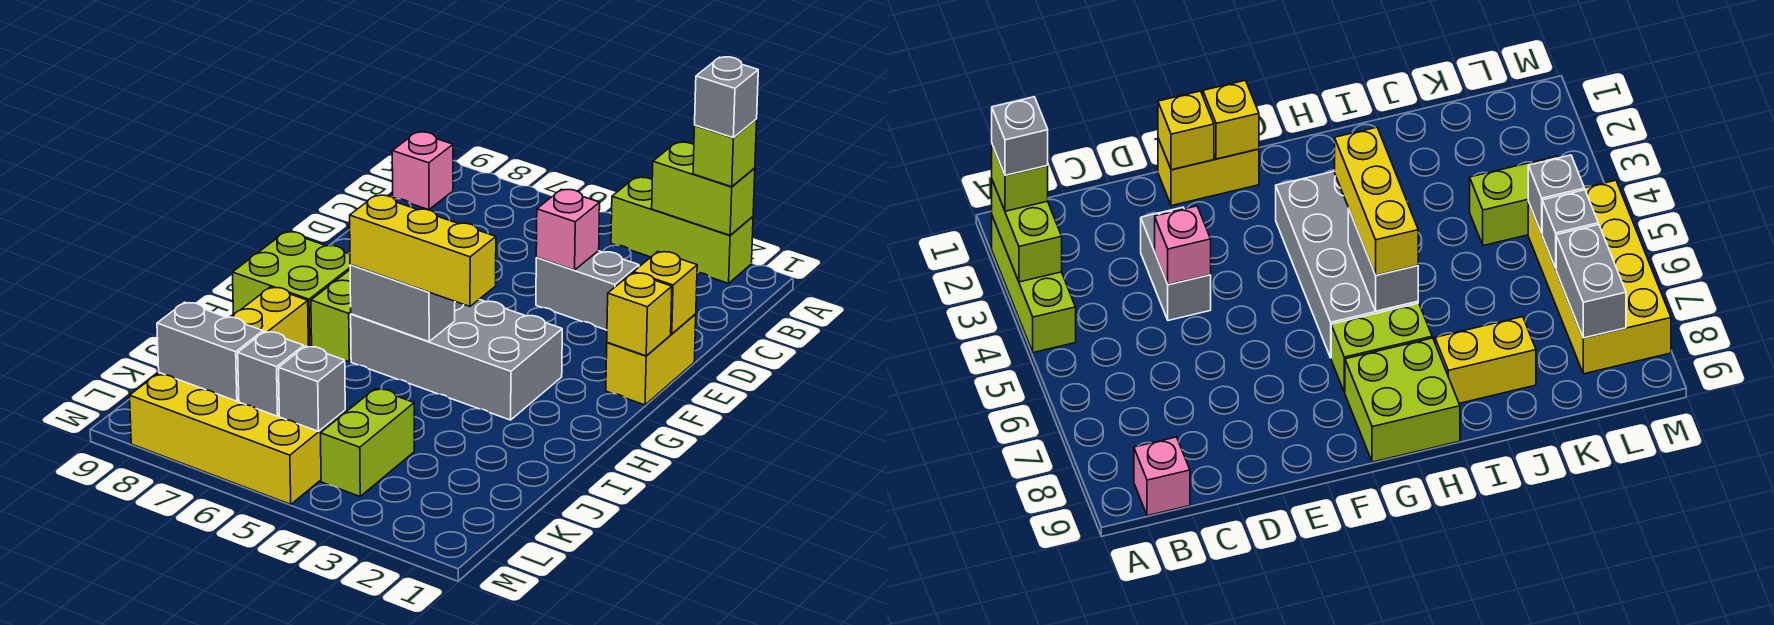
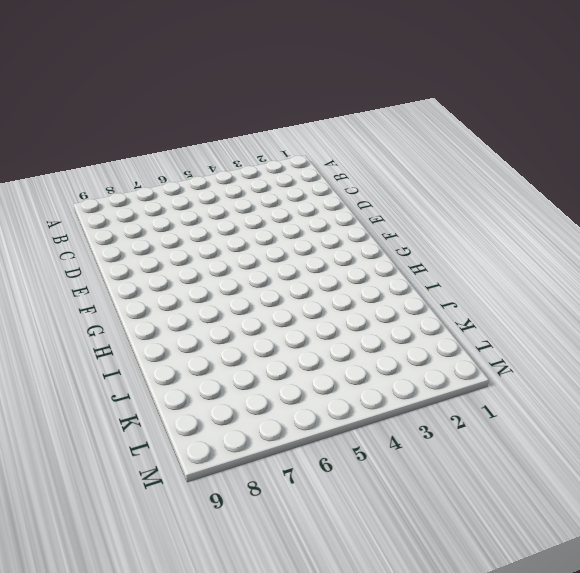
none -> lime brick A2:A4 level 1
none -> pink brick B9 level 1
none -> grey brick D3:D4 level 1

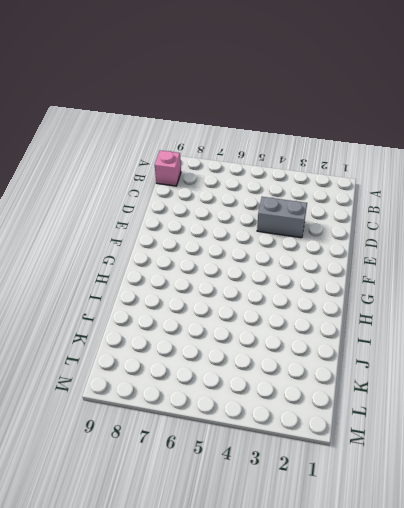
none -> lime brick A2:A4 level 1
none -> yellow brick E1:F1 level 1
none -> grey brick G3:H6 level 1

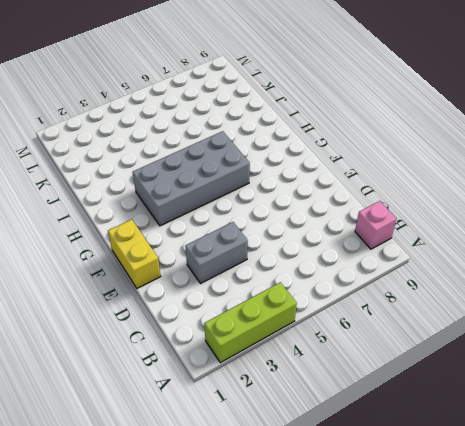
none -> lime brick G7:H7 level 1
none -> lime brick G8:H9 level 1
none -> yellow brick I8:J8 level 1

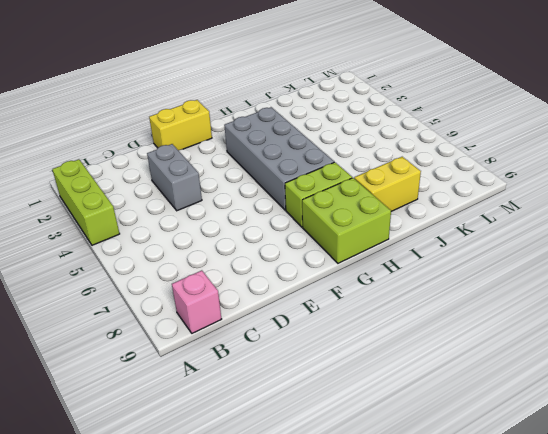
none -> lime brick K4:L4 level 1
none -> yellow brick L5:M8 level 1
none -> lime brick A2:A3 level 2

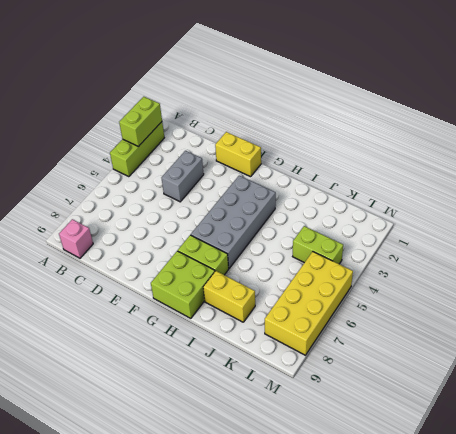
none -> pink brick D4 level 2
none -> yellow brick E1 level 2
none -> yellow brick F1 level 2

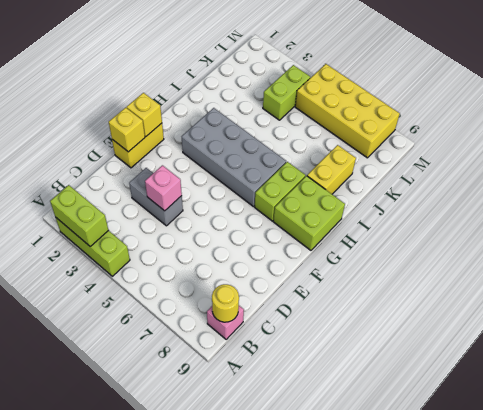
yellow round brick B9 level 2 -> none
none -> grey brick H5:H6 level 2
none -> grey brick L5 level 2
none -> grey brick L6 level 2

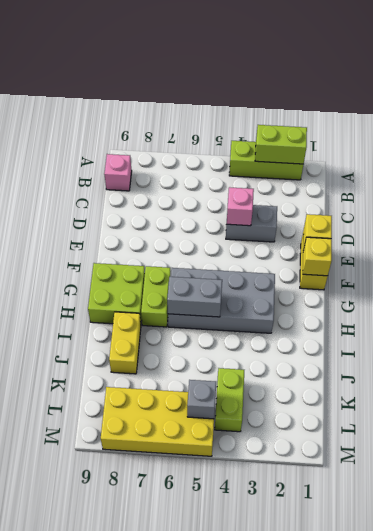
none -> grey brick L6 level 2
none -> grey brick L7:L8 level 2
none -> lime brick A2 level 3

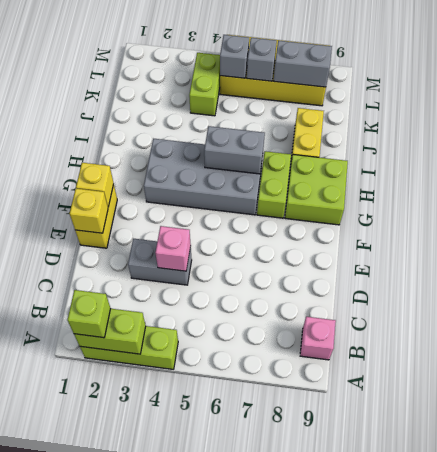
none -> yellow brick H4:H6 level 3
none -> grey brick A2 level 4

